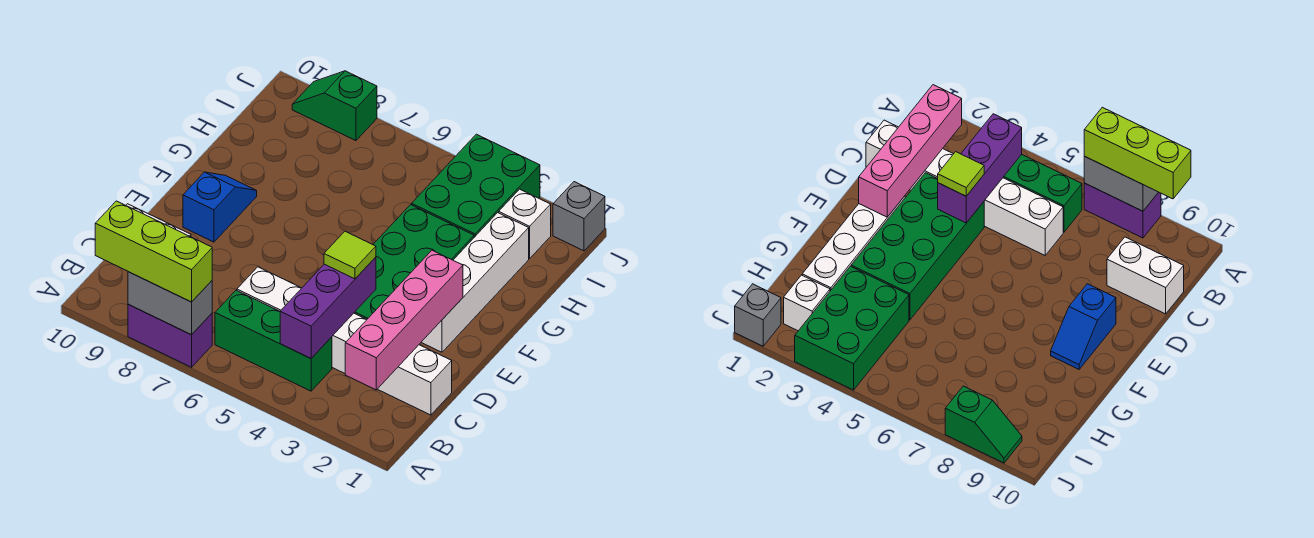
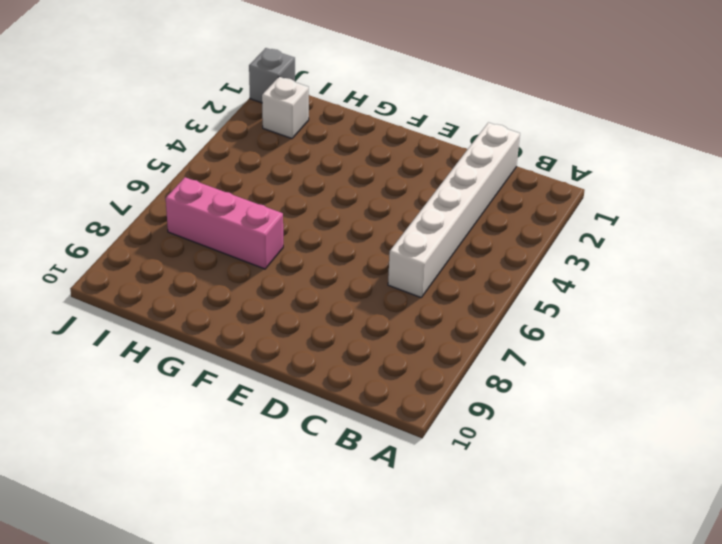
pink brick G7:I7 level 1 -> none
none -> purple brick A7:A8 level 1
none -> green brick B4:B6 level 1
none -> white brick C9:C10 level 1

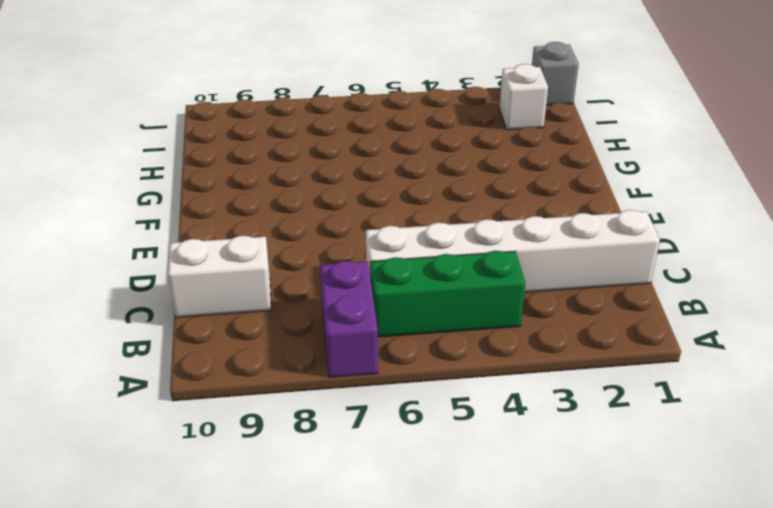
purple brick A7:B7 level 1 -> purple brick A7:A8 level 1
none -> green brick D3:G4 level 1
none -> white brick E2:H2 level 1
none -> blue slope E9:F9 level 1 top E

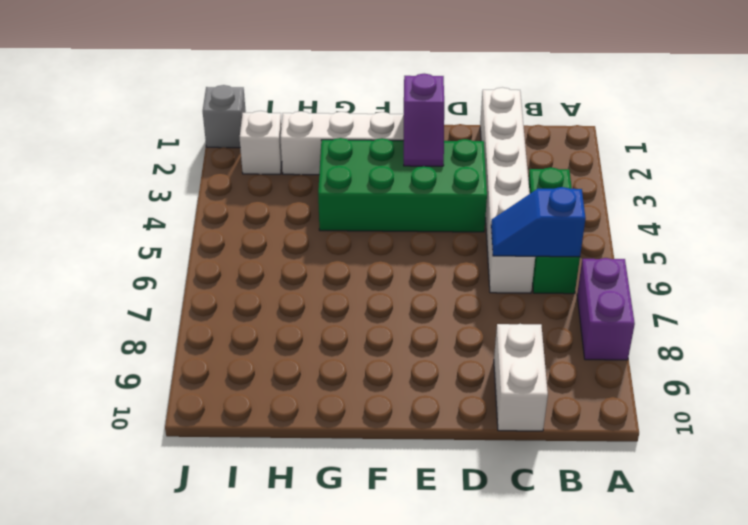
blue slope B6:C6 level 2 top B -> blue slope E9:F9 level 1 top E
purple slope E2:E3 level 2 top 2 -> pink brick B2:E2 level 2
none -> green brick H3:J4 level 1
none -> green slope J8:J9 level 1 top 8
none -> grey brick A7:A8 level 2

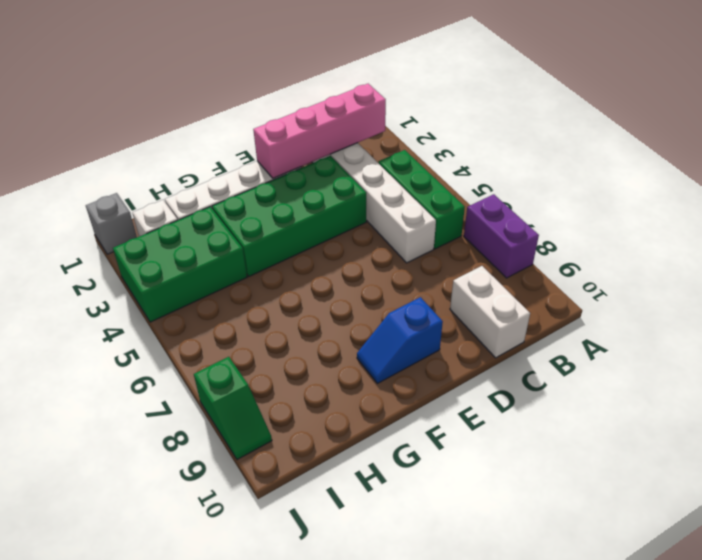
none -> grey brick A7:A8 level 2
none -> purple brick B4:D4 level 2
none -> lime brick A7:A9 level 3

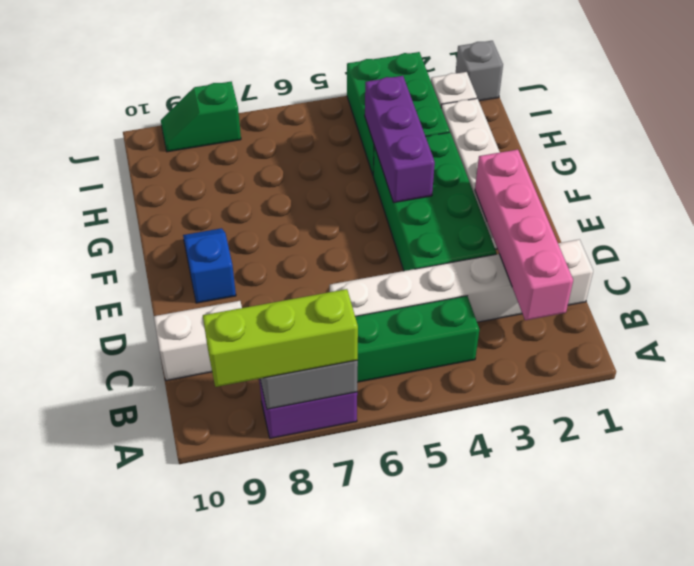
purple brick F4:H4 level 2 -> purple brick B4:D4 level 2
none -> lime tile D4 level 3

